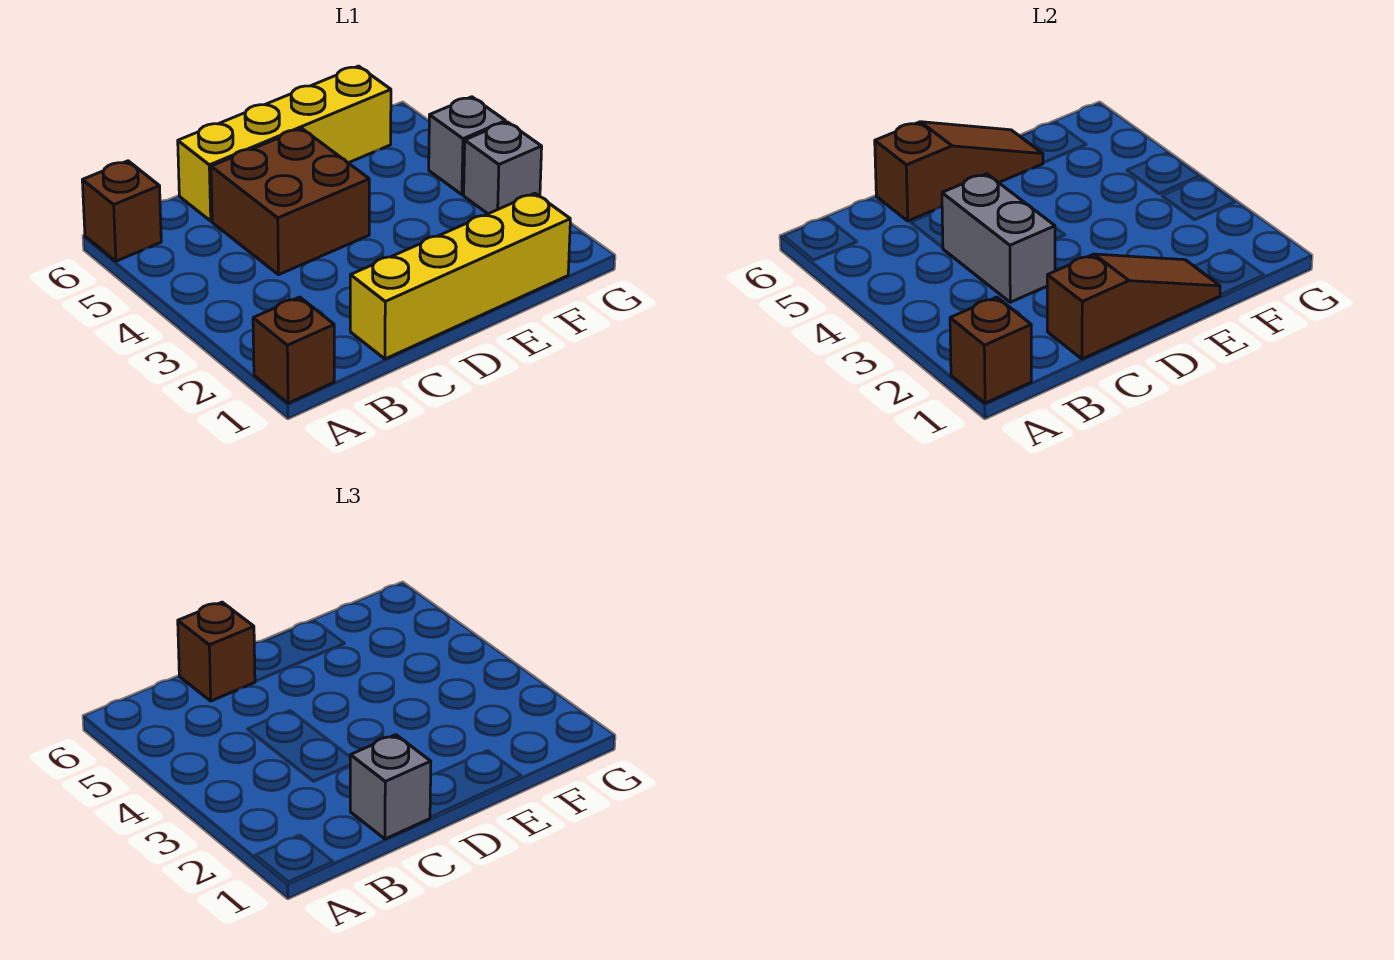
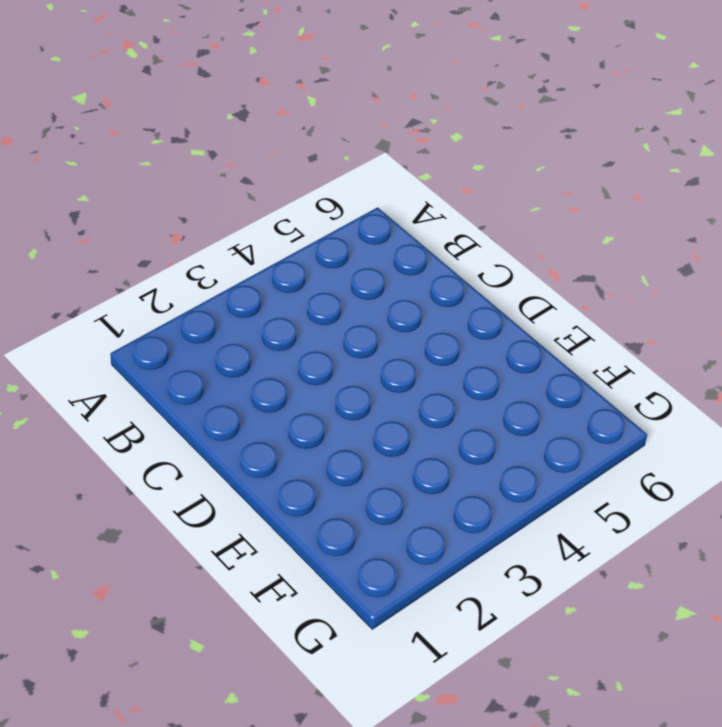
none -> brown brick A1 level 1
none -> brown brick A6 level 1
none -> yellow brick C1:F1 level 1

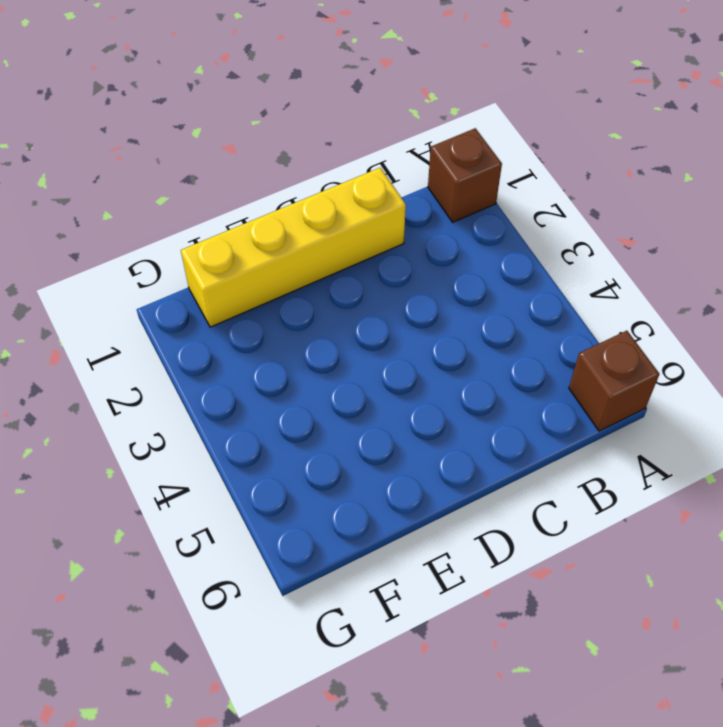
none -> brown brick C4:D5 level 1
none -> yellow brick C6:F6 level 1
none -> grey brick G3 level 1

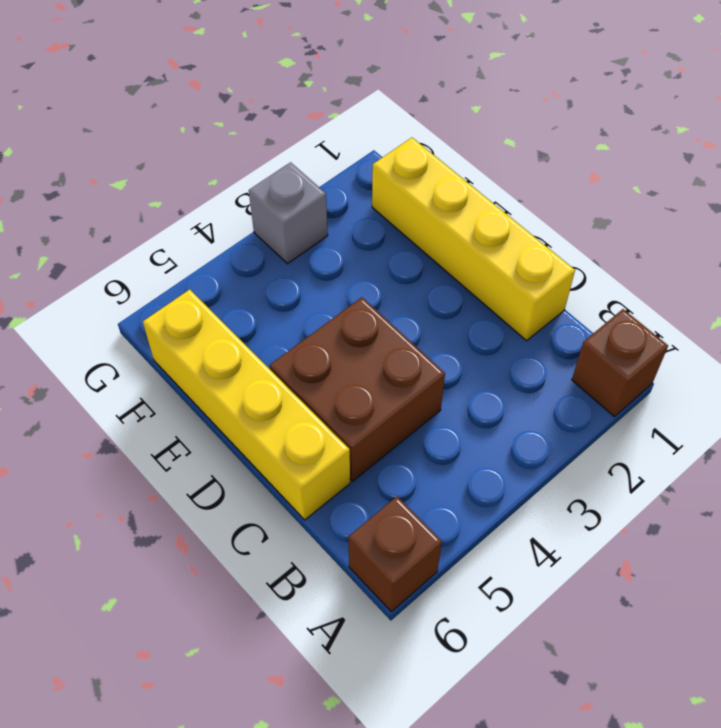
none -> grey brick G4 level 1
none -> brown brick A1 level 2
none -> brown slope C1:E1 level 2 top C

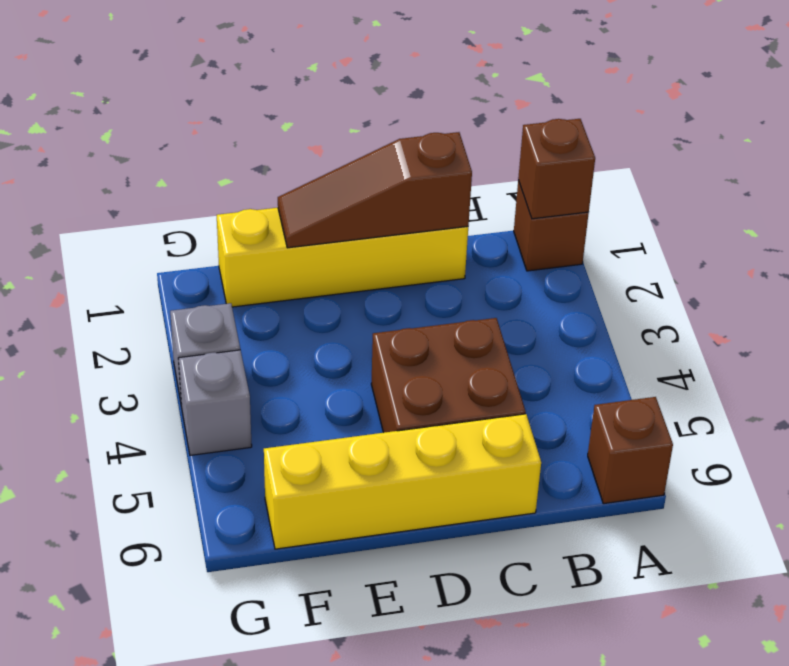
none -> grey brick C3:C4 level 2
none -> brown slope C6:E6 level 2 top C
none -> grey brick C1 level 3

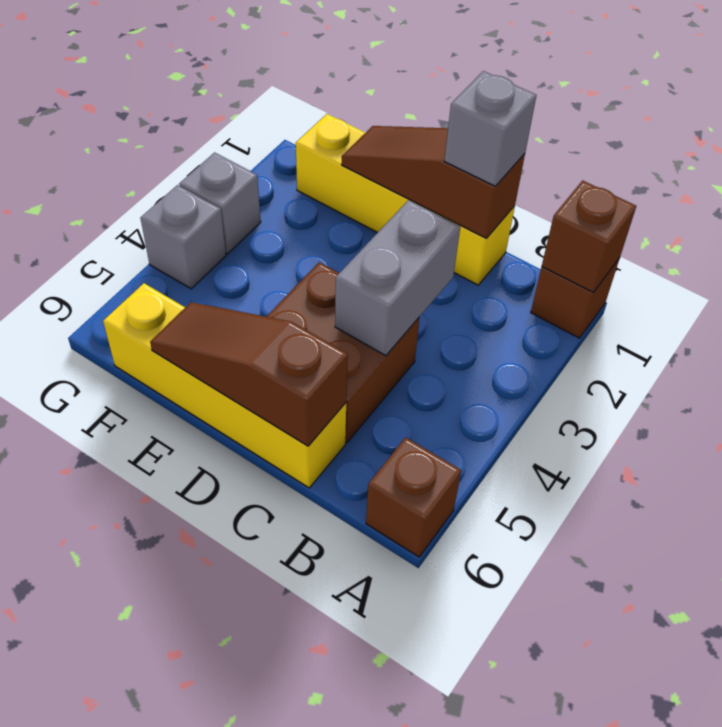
none -> brown brick C6 level 3

